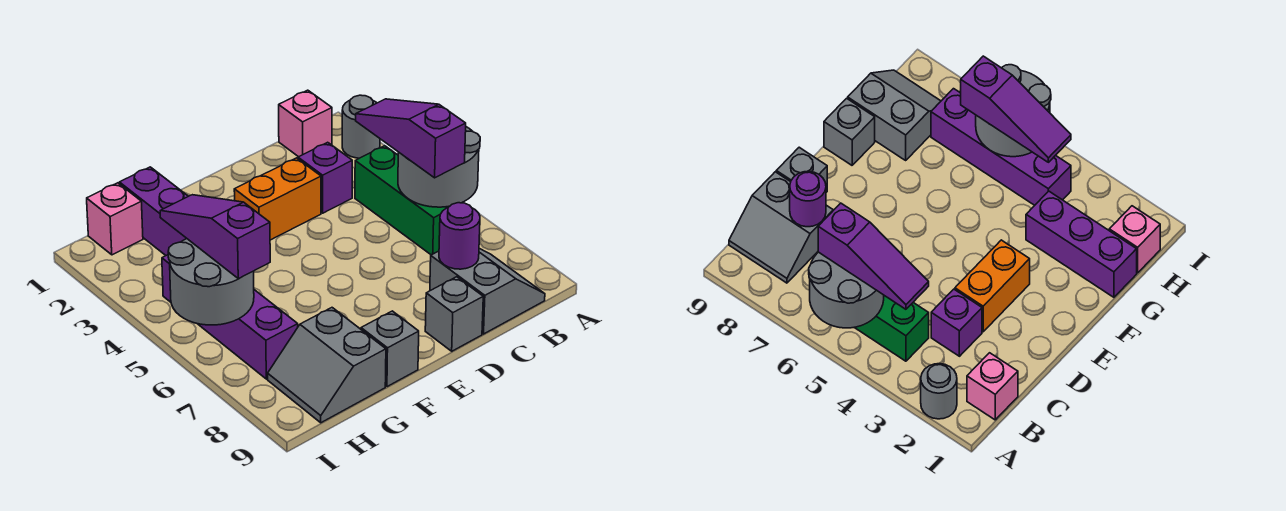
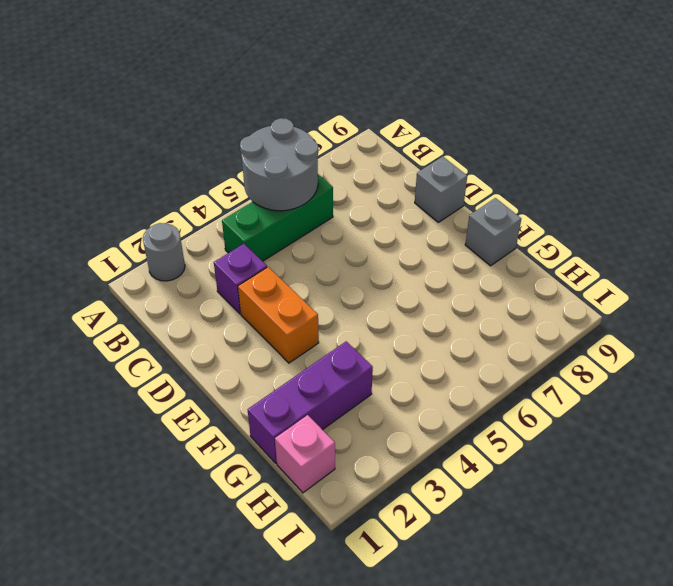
none -> pink brick B1 level 1
none -> grey slope B8:C9 level 1 top C
none -> grey slope G8:H9 level 1 top G

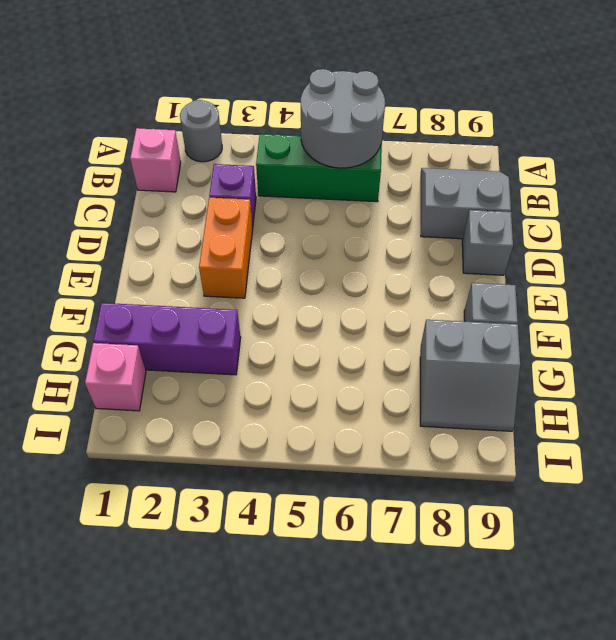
none -> purple brick H4:H7 level 1
none -> purple round brick C8 level 2
none -> grey round brick H5:I6 level 2

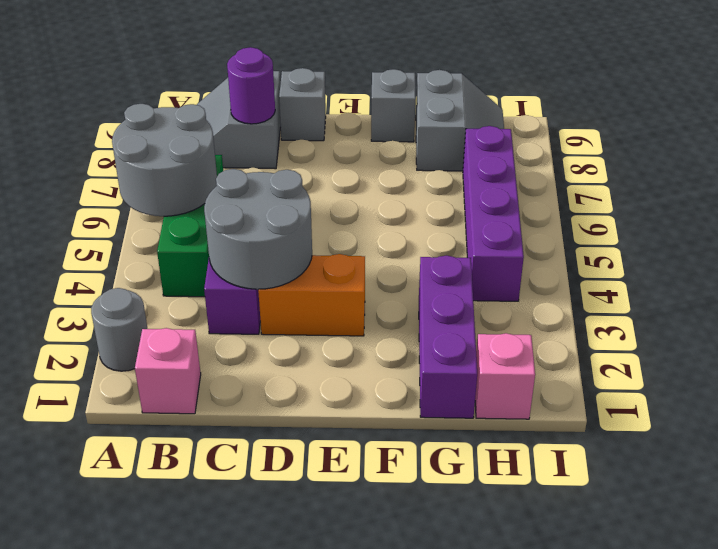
grey round brick C3:D4 level 2 -> grey round brick H5:I6 level 2
none -> purple slope B4:B6 level 3 top 6
none -> purple slope H4:H6 level 3 top 6

